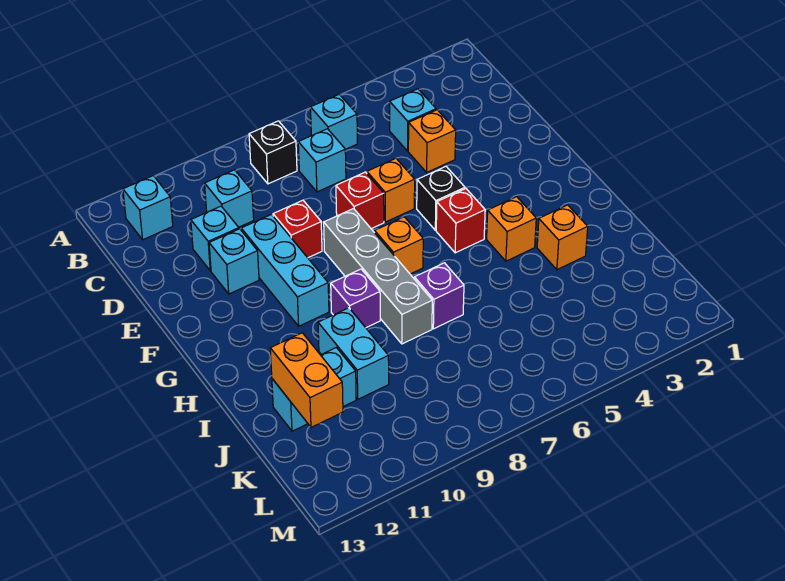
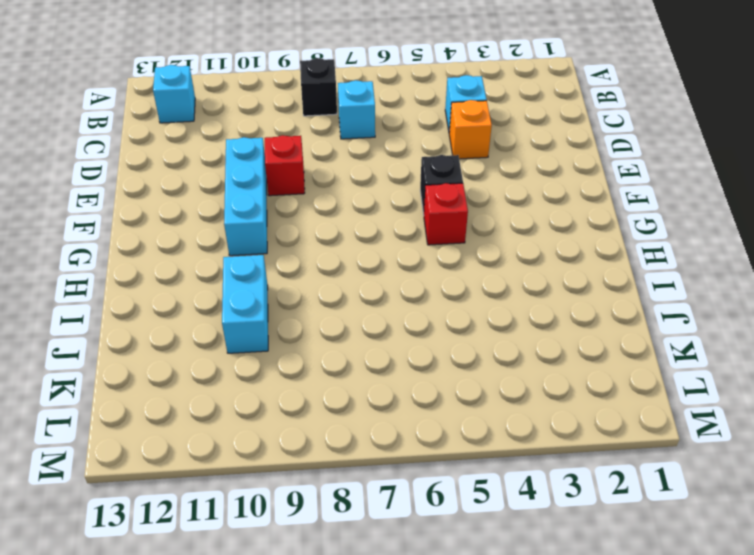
none -> cyan brick B6 level 1
none -> cyan brick C10 level 1
none -> cyan brick D11 level 1

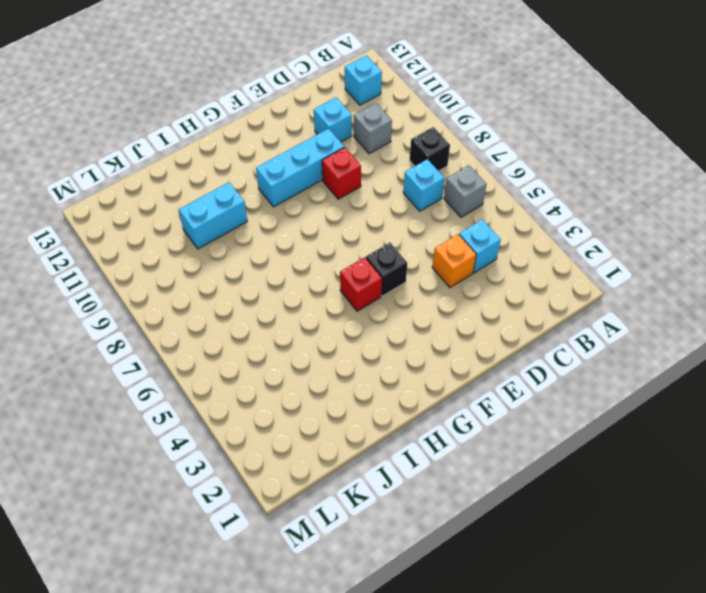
grey brick B6 level 1 -> cyan brick B6 level 1
grey brick C10 level 1 -> cyan brick C10 level 1
none -> orange brick E6 level 1
none -> red brick E7 level 1
none -> cyan brick E11 level 1

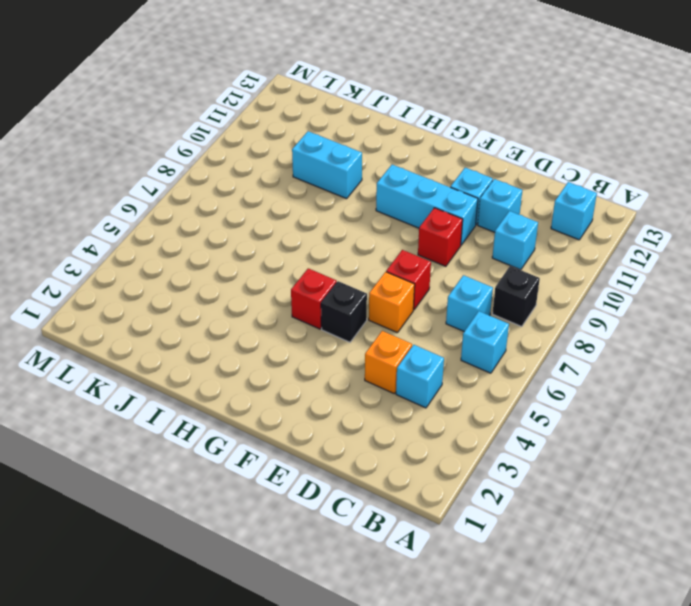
none -> grey brick F8:I8 level 1
none -> orange brick G7 level 1
none -> orange brick H4 level 1

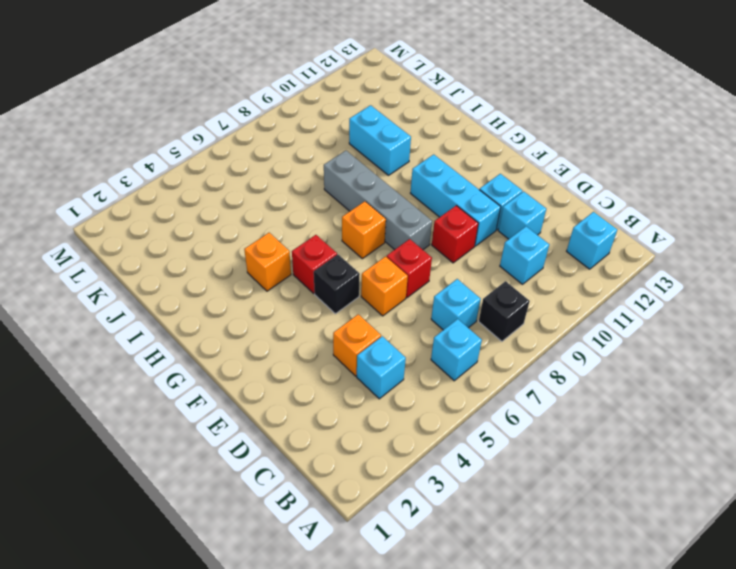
none -> purple brick H9 level 1
none -> orange brick I3 level 1
none -> purple brick I7 level 1

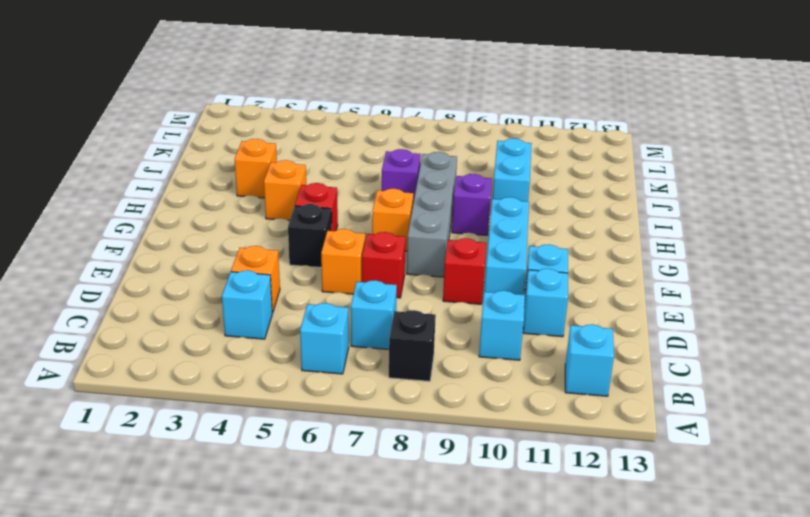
none -> cyan brick J11:J12 level 1
none -> orange brick J12:K12 level 2

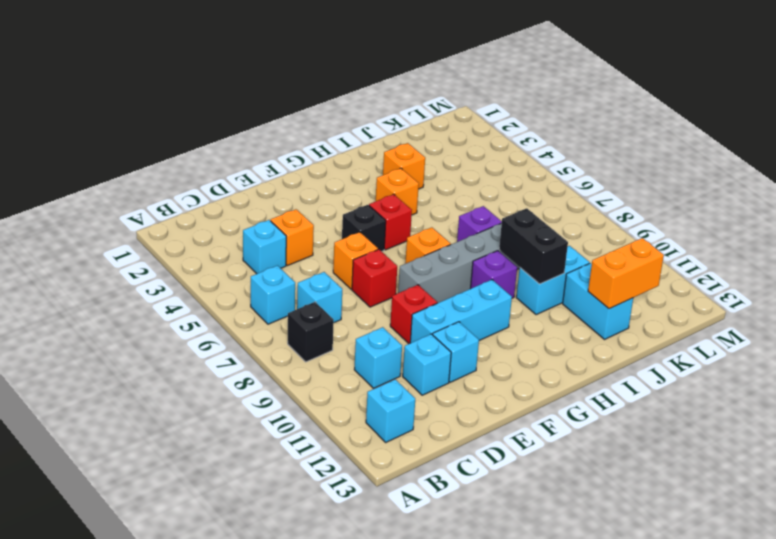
black brick I9:I10 level 2 -> none

